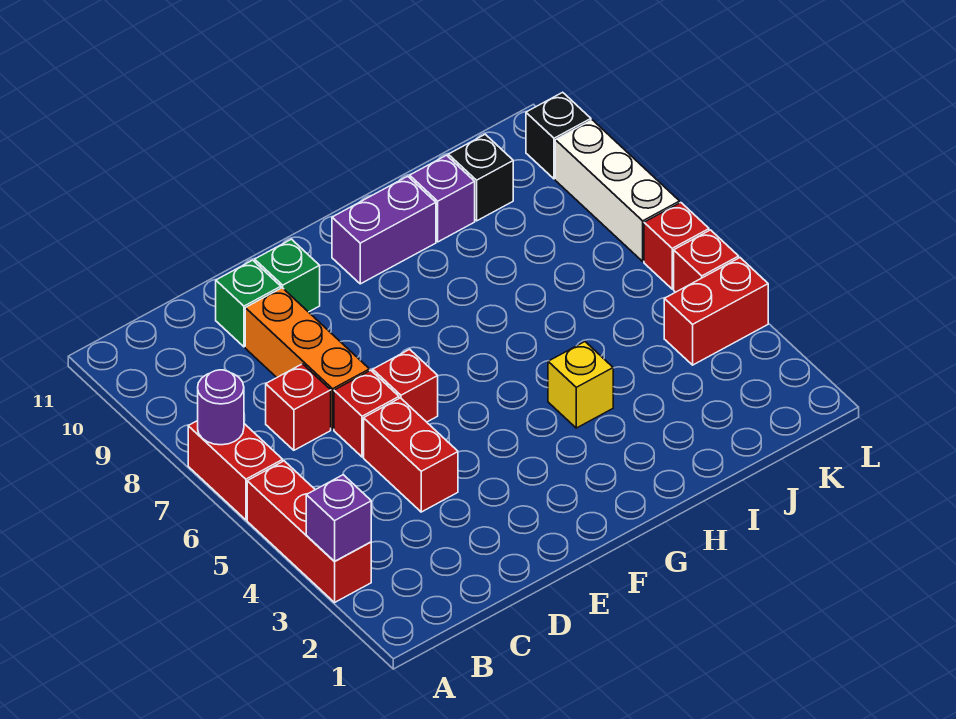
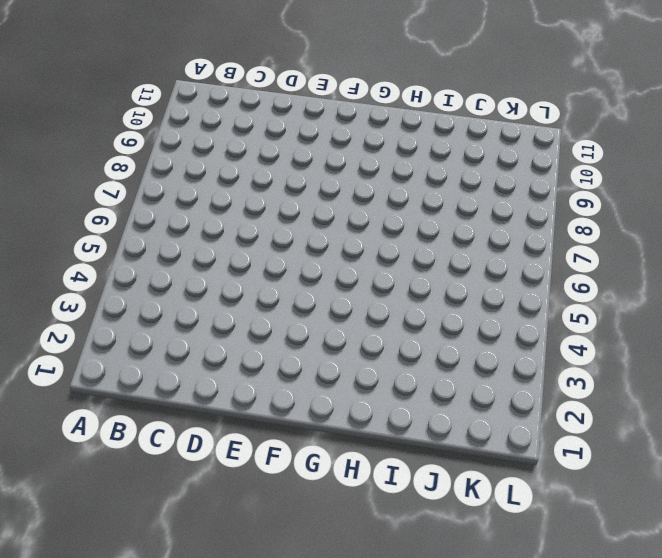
none -> red brick A3:A5 level 1
none -> red brick A6:A7 level 1
none -> red brick C7 level 1

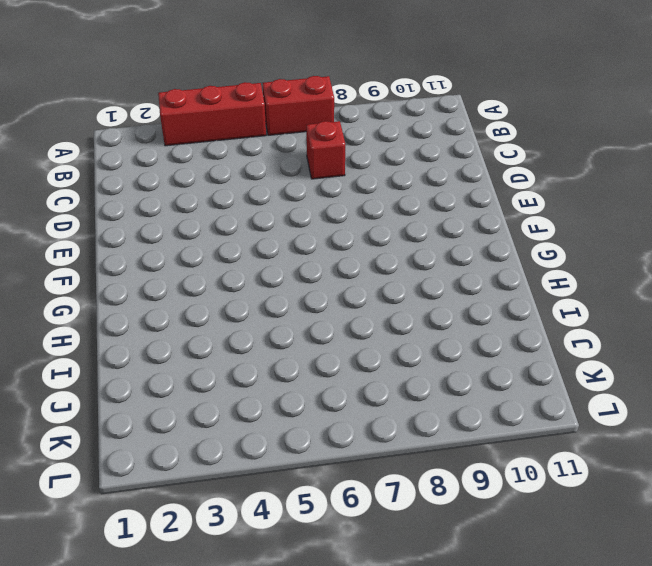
none -> red brick D4:D5 level 1
none -> red brick D6 level 1
none -> orange brick D7:D9 level 1

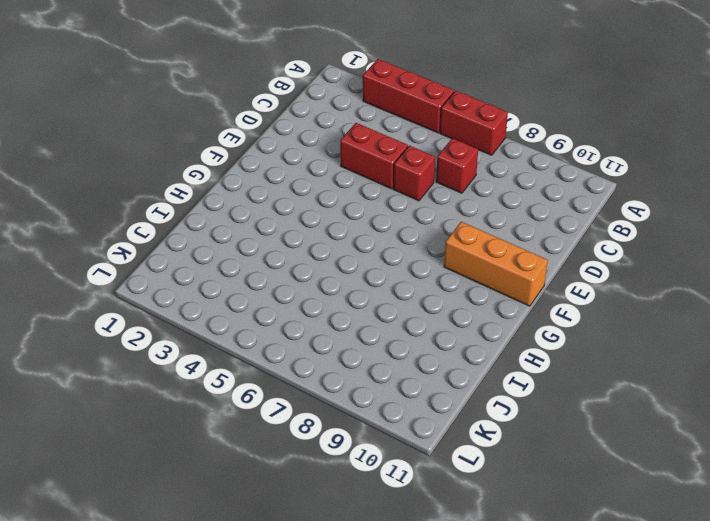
orange brick F9:F11 level 1 -> orange brick D7:D9 level 1
none -> green brick D10 level 1
none -> red brick E6 level 1
none -> green brick E10 level 1

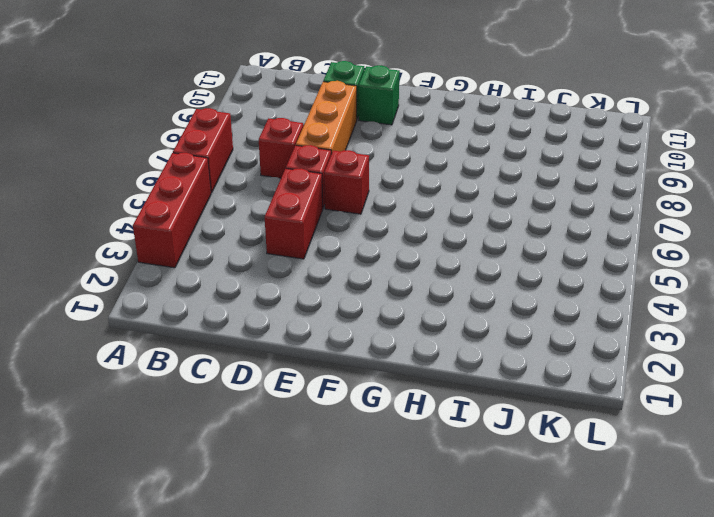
none -> purple brick G10:H10 level 1
none -> yellow brick H4 level 1
none -> purple brick I10 level 1

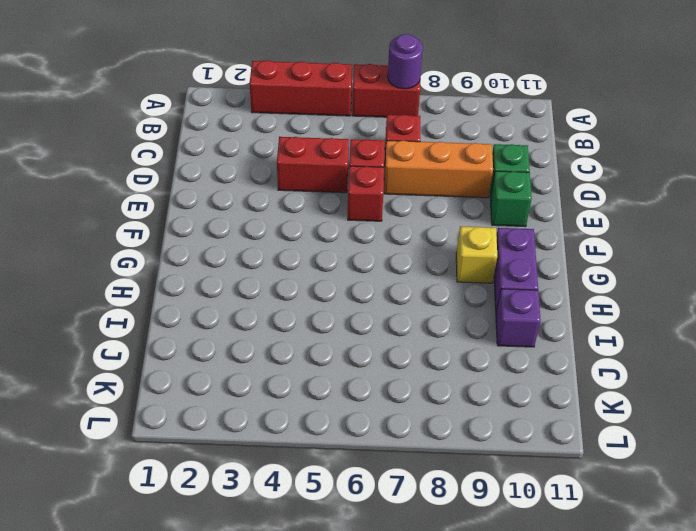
yellow brick G9 level 1 -> yellow brick H4 level 1
none -> black brick J10 level 1
none -> red brick K4:L4 level 1
none -> red brick L5 level 1

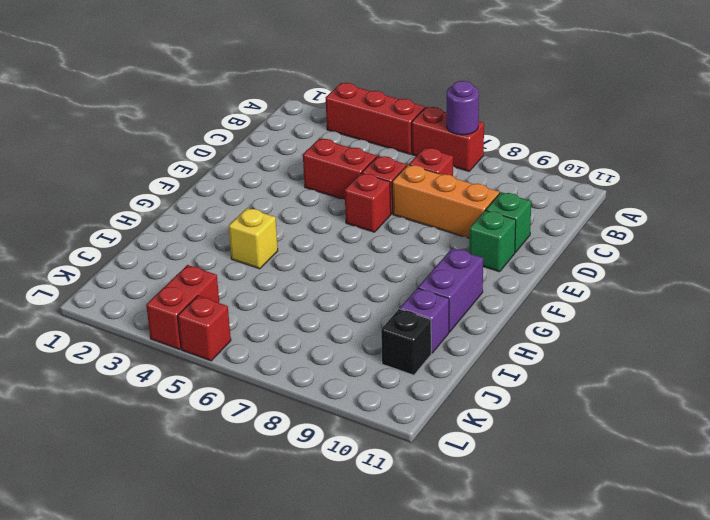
none -> red brick L6 level 1
none -> white brick L7:L9 level 1
none -> black brick L10 level 1

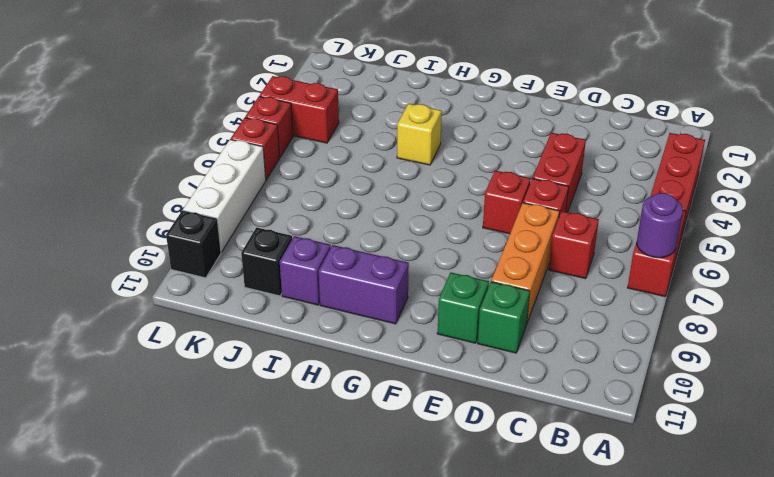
none -> purple brick A3 level 2

